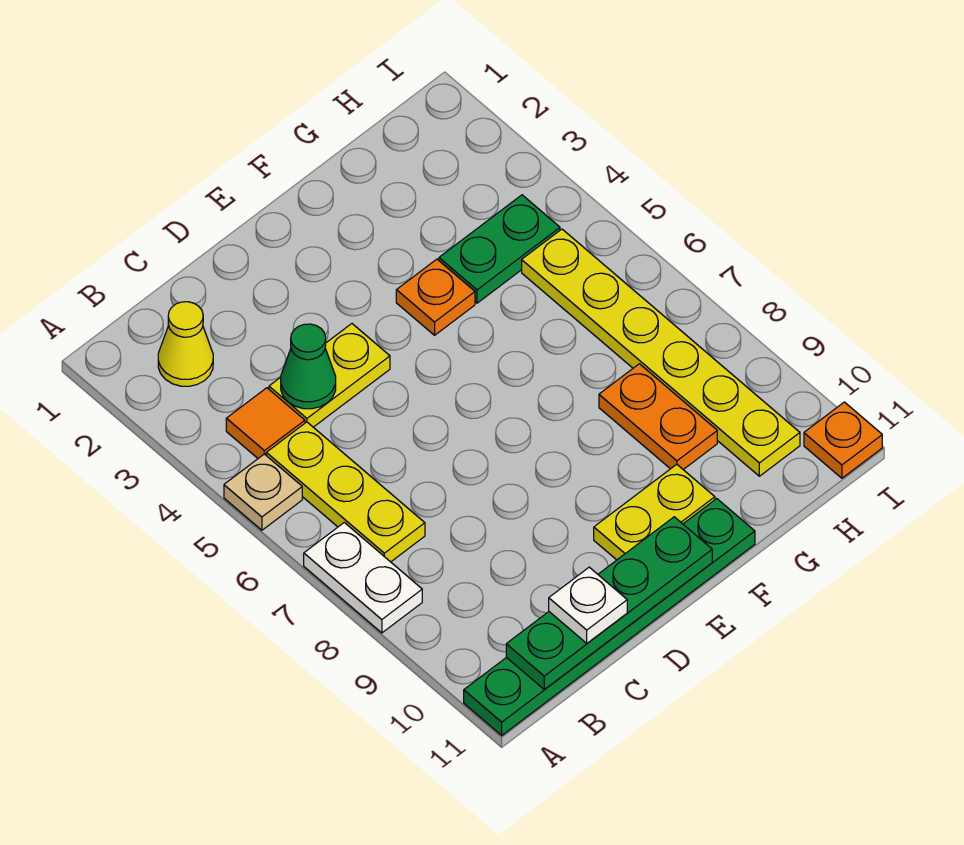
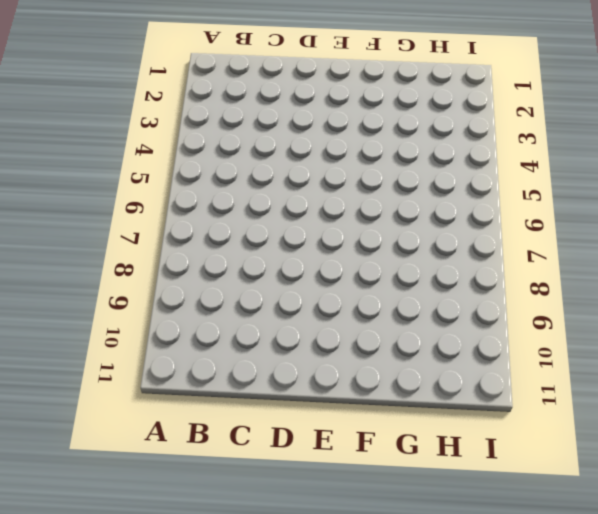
none -> tan plate A5 level 1
none -> white plate A7:A8 level 1
none -> green plate A11:F11 level 1

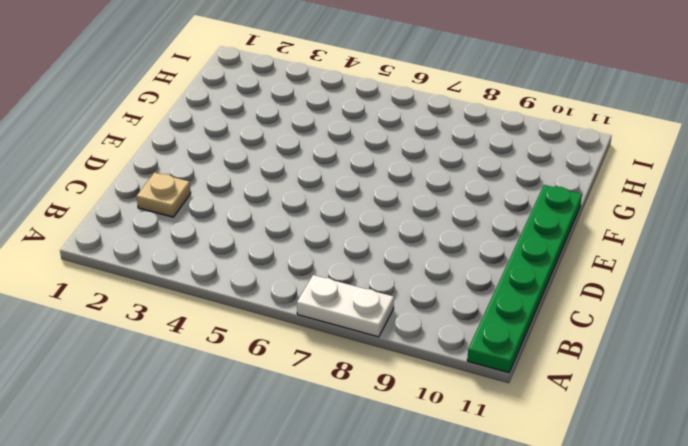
tan plate C2 level 1 -> tan plate A5 level 1
none -> yellow cone B2 level 1
none -> orange tile B4 level 1
none -> yellow plate B5:B7 level 1

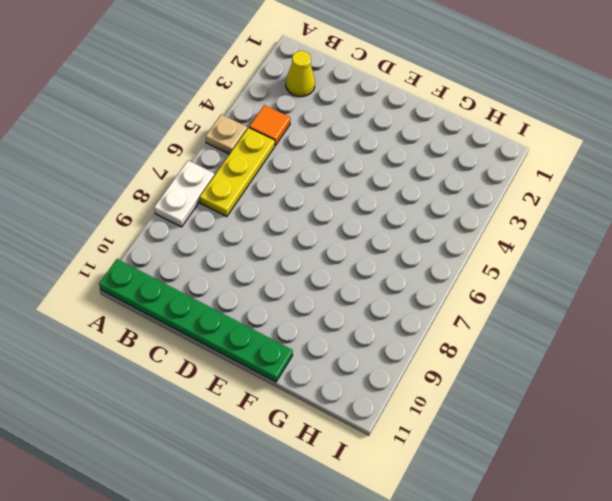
none -> yellow plate C4:D4 level 1
none -> yellow plate E10:F10 level 1
none -> orange plate F4 level 1

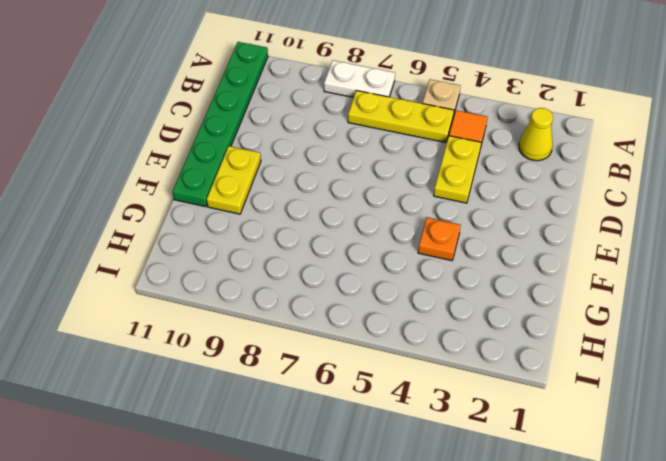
none -> green plate G4:H4 level 1
none -> orange plate G8:G9 level 1
none -> yellow plate H5:H10 level 1

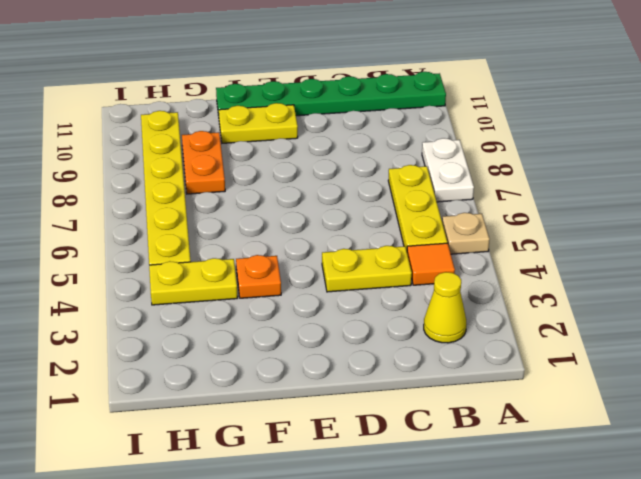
yellow plate G4:H4 level 1 -> green plate G4:H4 level 1
none -> orange plate I11 level 1
none -> green plate B11:E11 level 2
none -> green cone C4 level 2

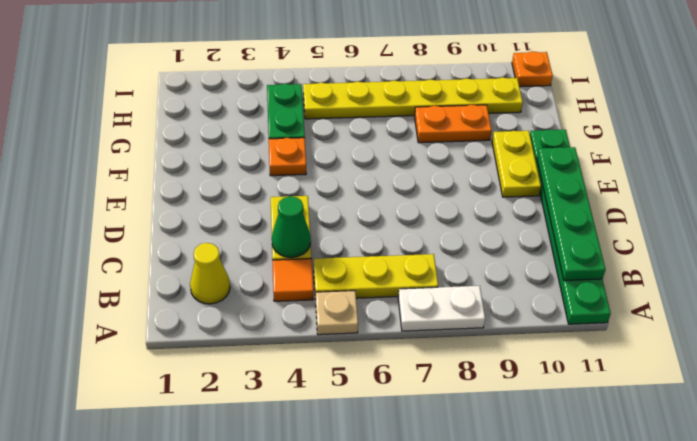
none -> white plate C11 level 3

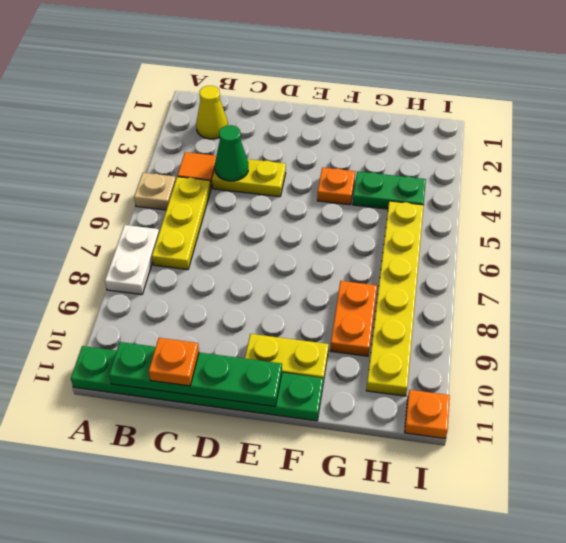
orange plate C11 level 3 -> white plate C11 level 3

